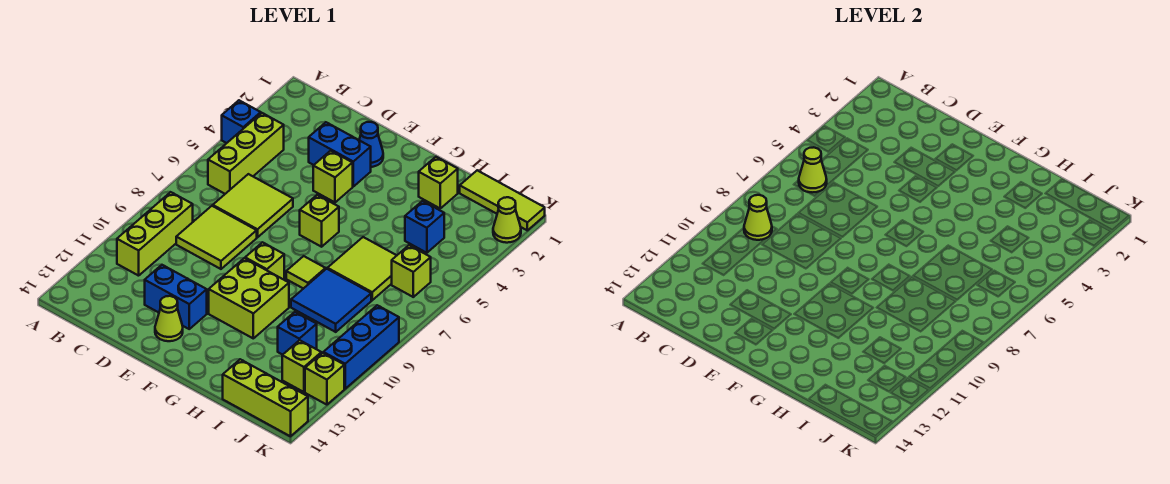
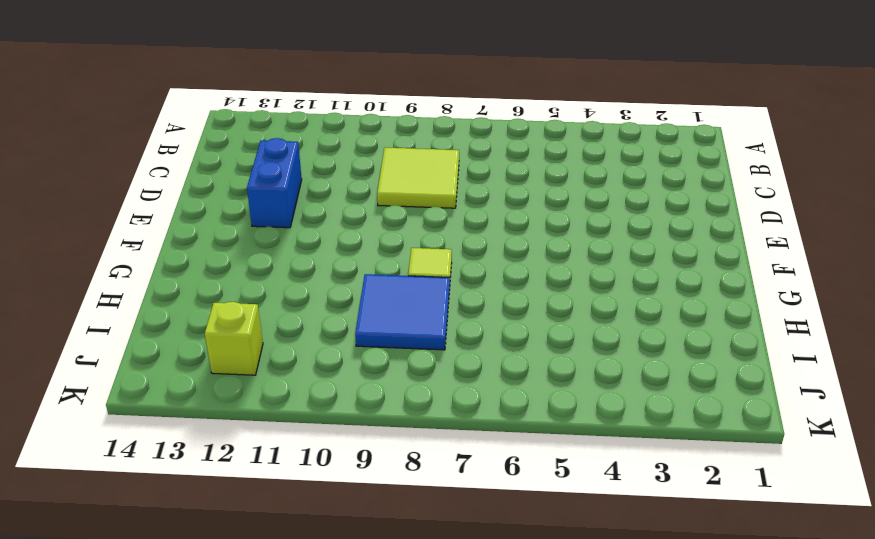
none -> blue brick A4 level 1
none -> lime brick B4:B6 level 1
none -> lime brick B9:B11 level 1

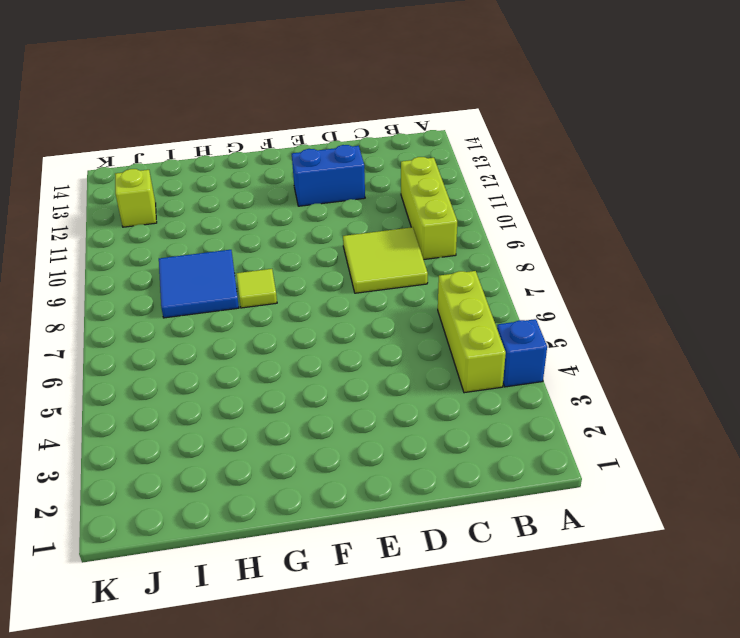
none -> lime tile C6:D7 level 1
none -> blue brick D3:E3 level 1
none -> blue cone E2 level 1

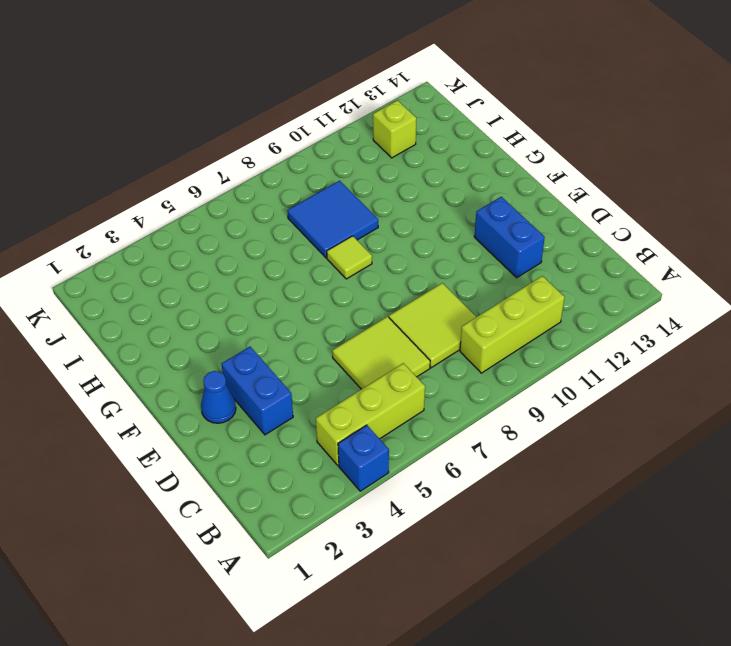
none -> lime brick E4 level 1
none -> lime cone E13 level 1
none -> lime brick F6 level 1

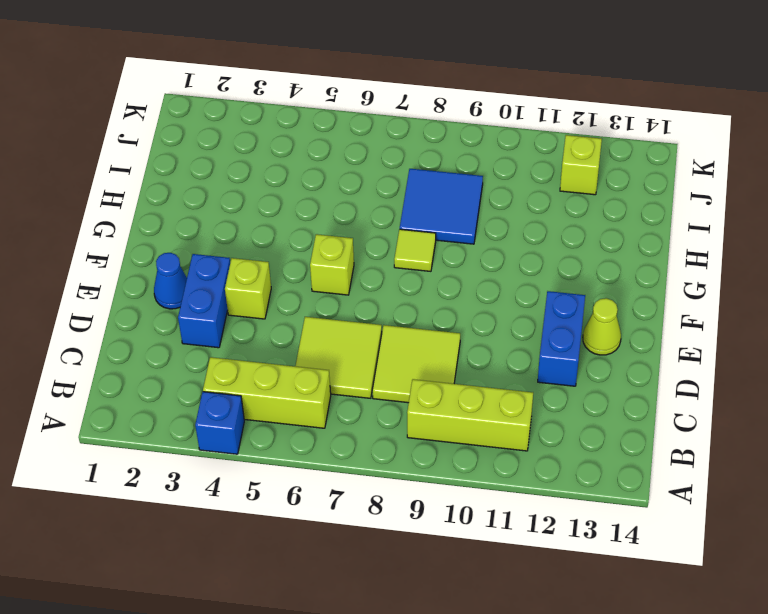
none -> lime brick F9 level 1
none -> lime brick F10:G11 level 1
none -> lime brick H2 level 1

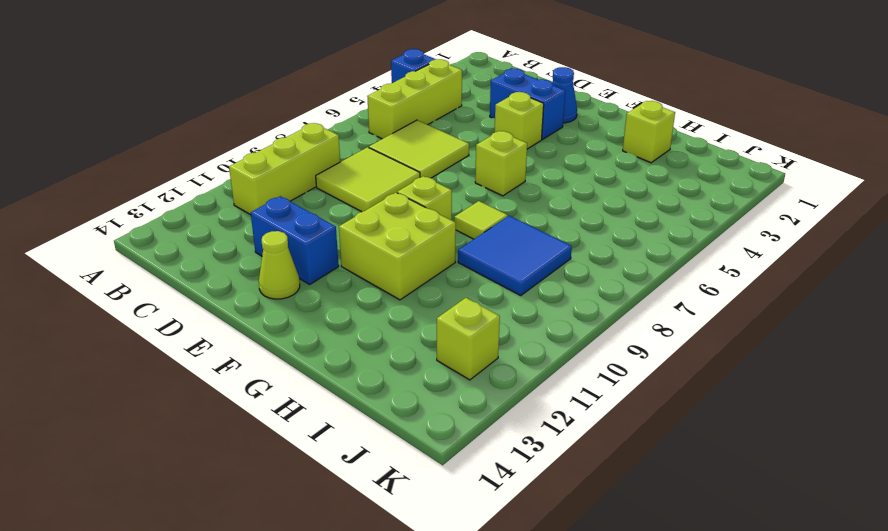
none -> lime tile H6:I7 level 1
none -> lime tile I1:K1 level 1
none -> blue brick I4 level 1

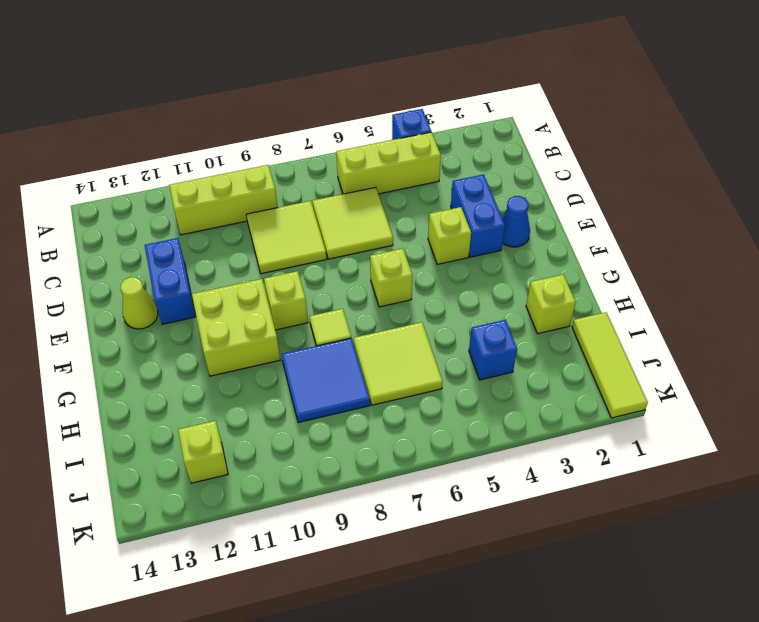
none -> blue brick I11 level 1
none -> lime brick I14:K14 level 1
none -> lime brick J6 level 1

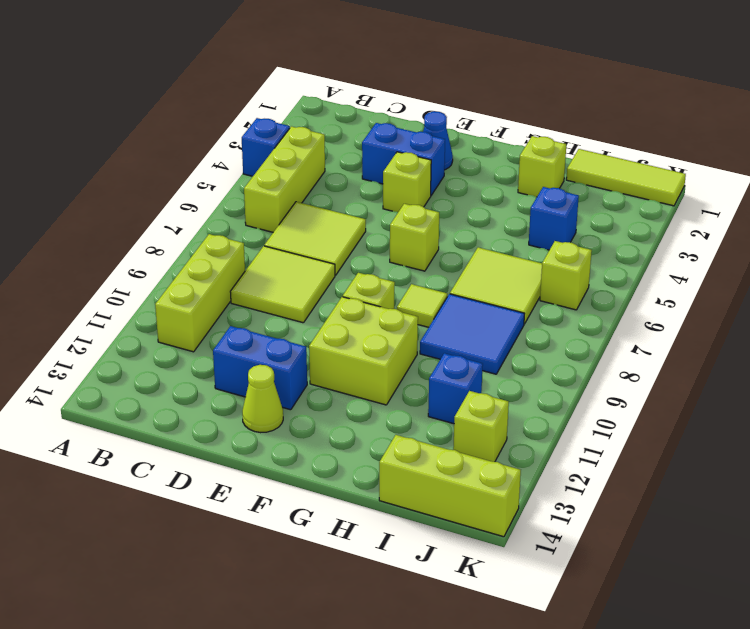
none -> lime cone K2 level 1
none -> blue brick K9:K11 level 1
none -> lime brick K12 level 1

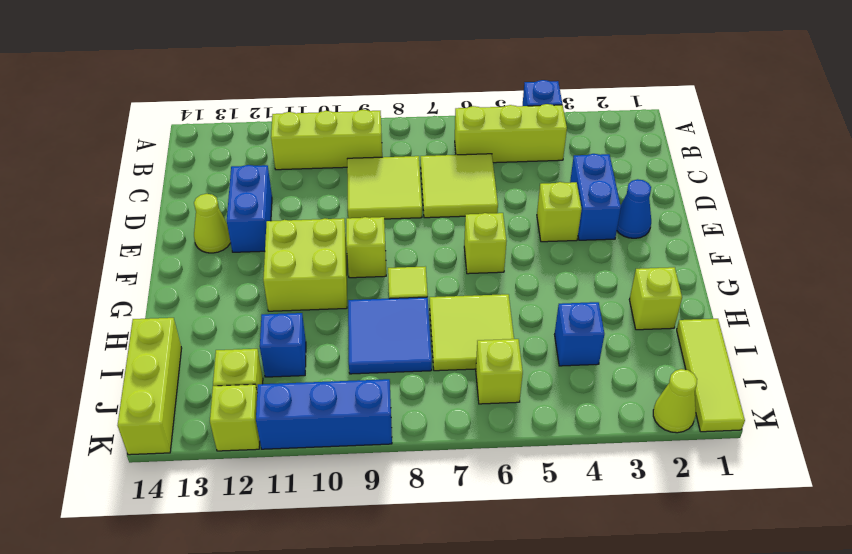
none -> lime cone B6 level 2
none -> lime cone B9 level 2

